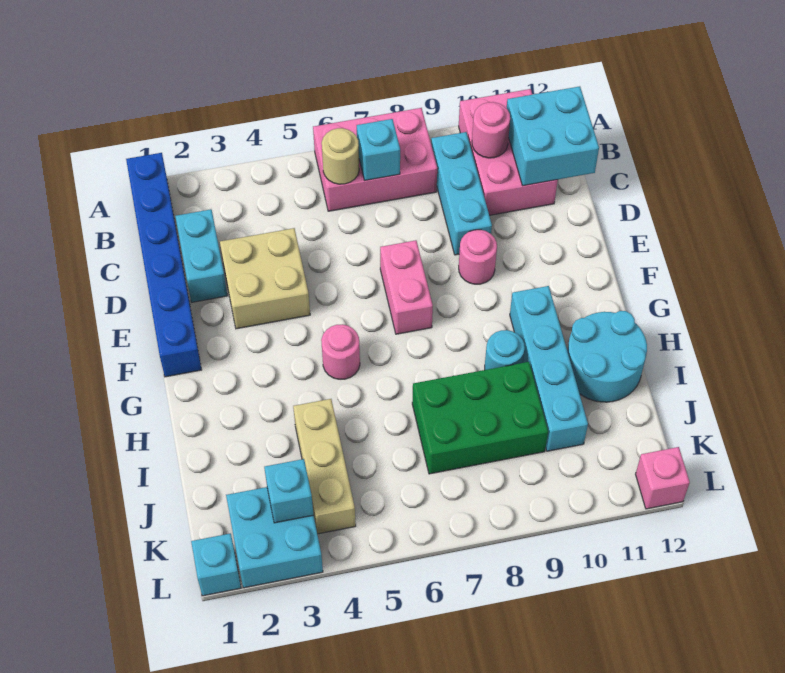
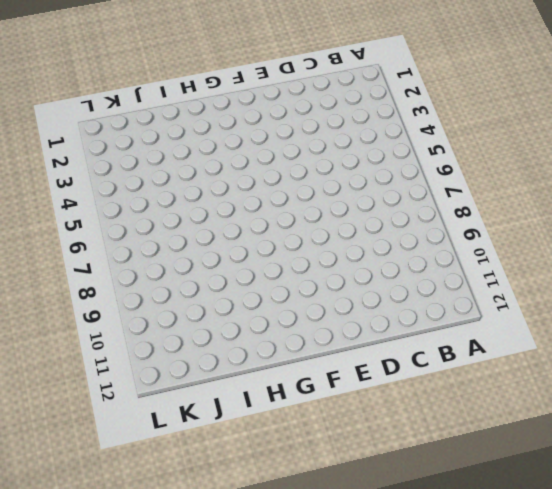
none -> blue brick A1:F1 level 1
none -> pink brick A6:B8 level 1
none -> pink brick A10:C11 level 1

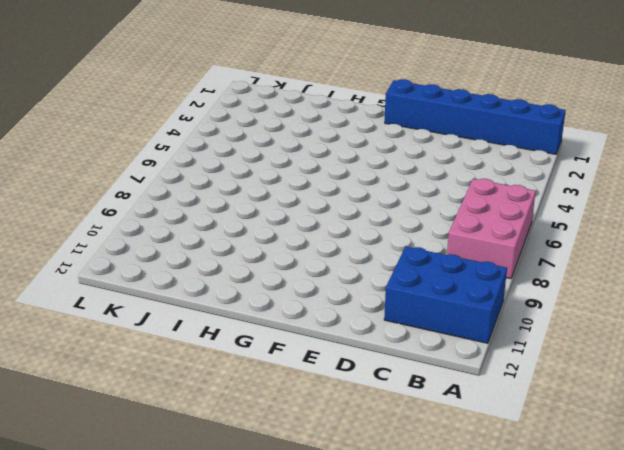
blue brick A10:C11 level 1 -> pink brick A10:C11 level 1
none -> cyan brick B9:D9 level 1
none -> cyan brick C2:D2 level 1
none -> tan brick D3:E4 level 1

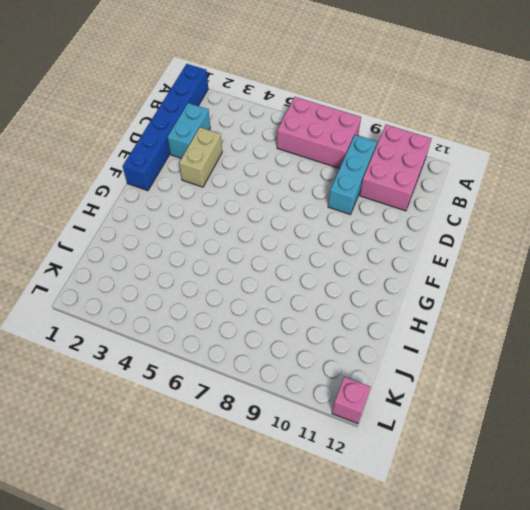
tan brick D3:E3 level 1 -> tan brick D3:E4 level 1
none -> pink brick E7:F7 level 1
none -> pink round brick E9 level 1
none -> pink round brick G5 level 1

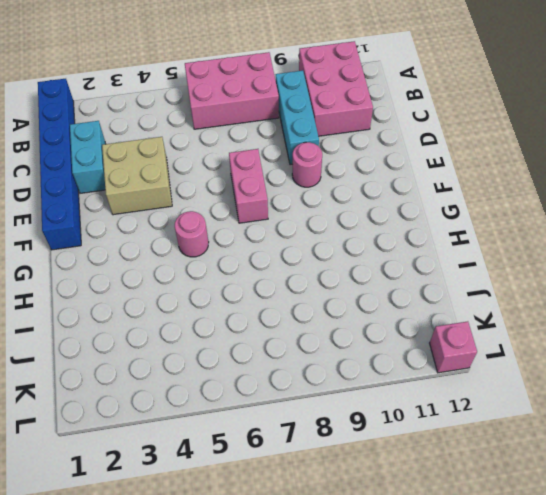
none -> cyan brick G10:J10 level 1
none -> cyan round brick H9 level 1
none -> cyan round brick H11:I12 level 1

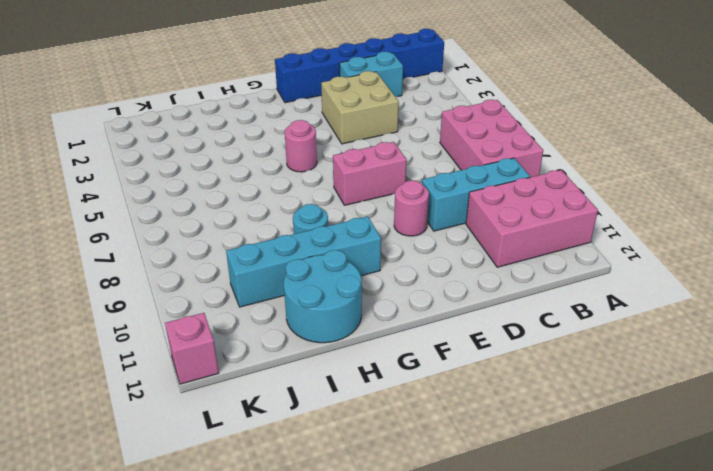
none -> tan brick I4:K4 level 1
none -> green brick I7:J9 level 1
none -> cyan brick K2:L3 level 1

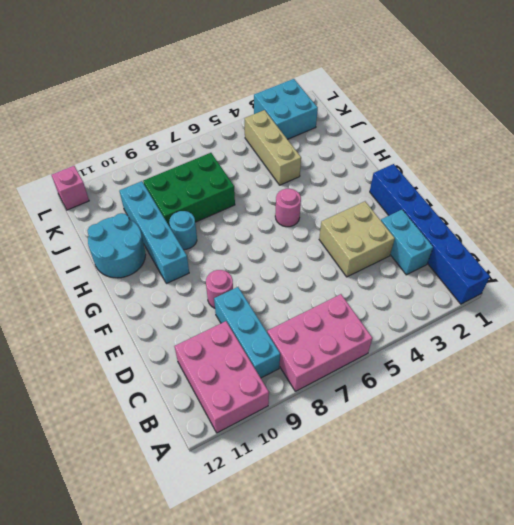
none -> pink brick E7:F7 level 1
none -> cyan brick L1 level 1
none -> tan round brick B6 level 2

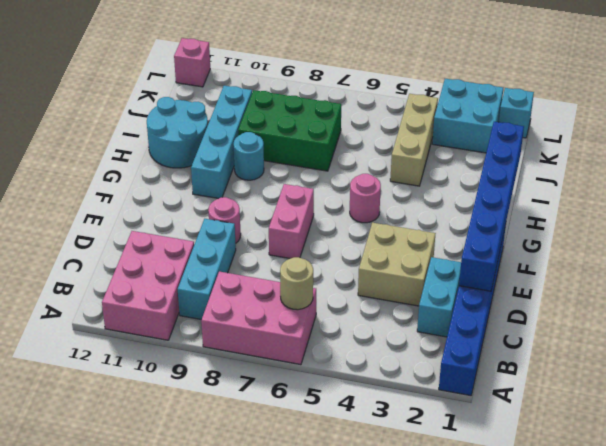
blue brick D1:I1 level 2 -> none
none -> cyan brick B7 level 2
none -> pink round brick B10 level 2
none -> cyan brick B11:C12 level 2

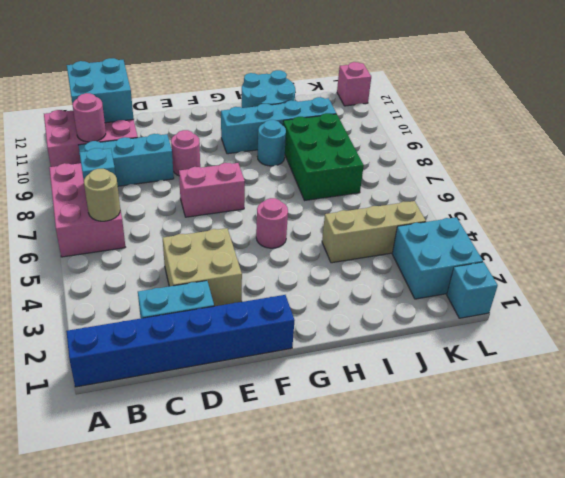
none -> cyan brick K3 level 2

